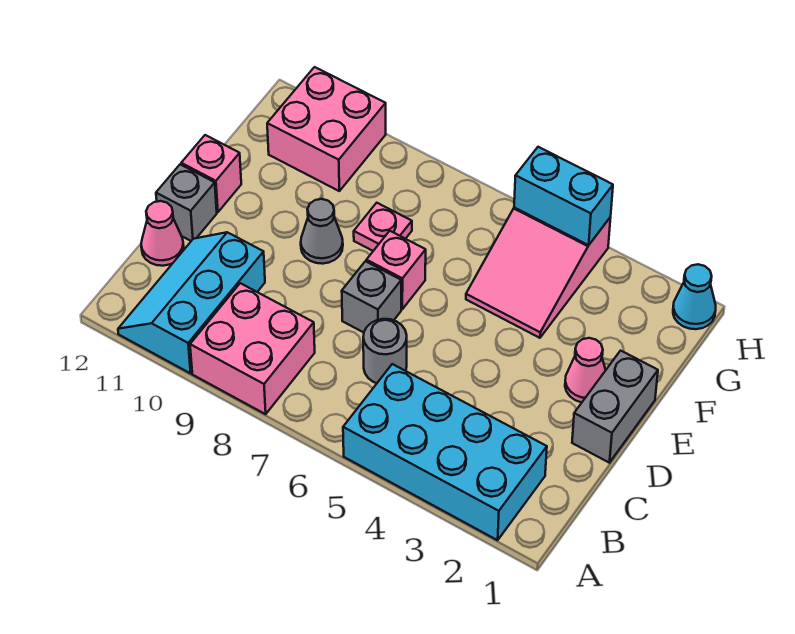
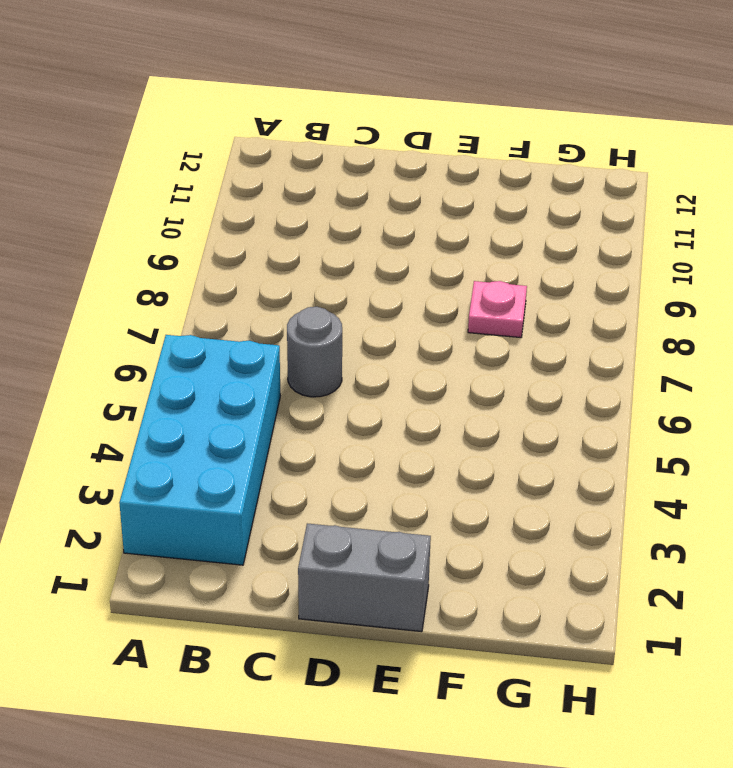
none -> pink brick A8:B9 level 1
none -> cyan slope A10:C11 level 1 top 10
none -> pink cone C12 level 1

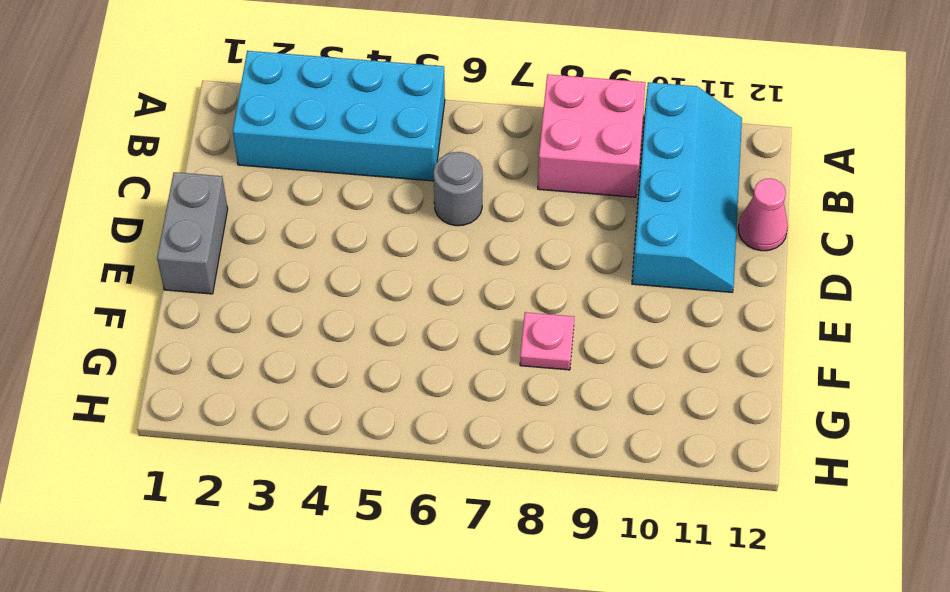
cyan slope A10:D11 level 1 top 10 -> cyan slope A10:C11 level 1 top 10
none -> grey brick D7 level 1
none -> grey brick D12 level 1
none -> pink cone E2 level 1

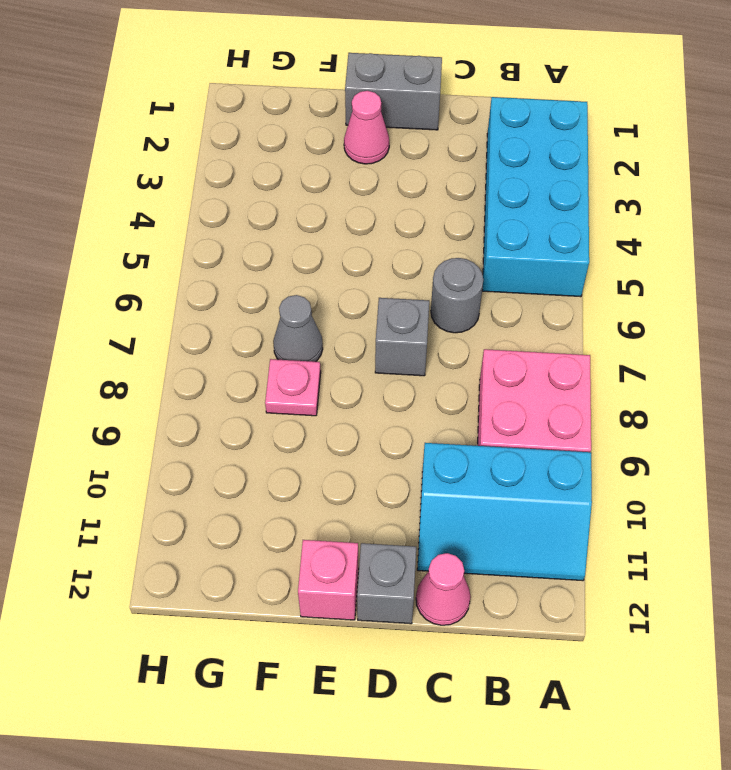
grey cone F7 level 1 -> grey cone E9 level 1
none -> pink brick E7 level 1
none -> pink slope F4:H5 level 1 top H
none -> pink brick G10:H11 level 1

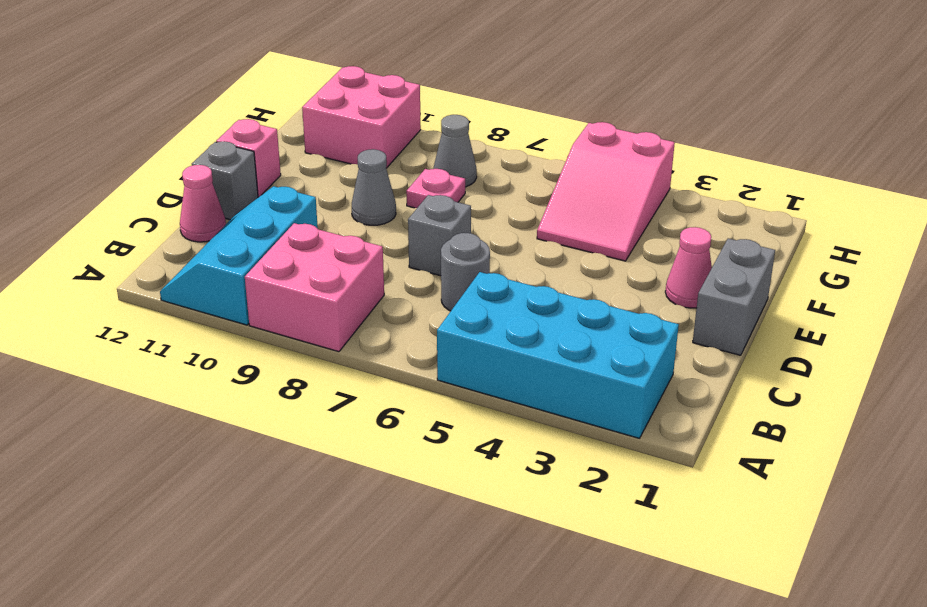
grey cone G8 level 1 -> none
none -> pink brick E7 level 1
none -> cyan cone H1 level 1
none -> cyan brick H4:H5 level 2

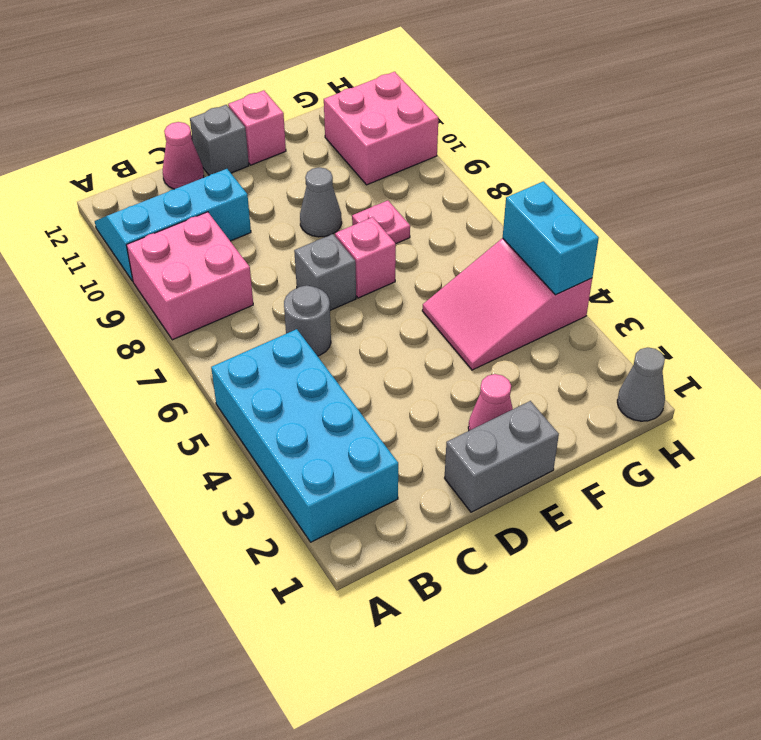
grey cone H1 level 1 -> cyan cone H1 level 1

